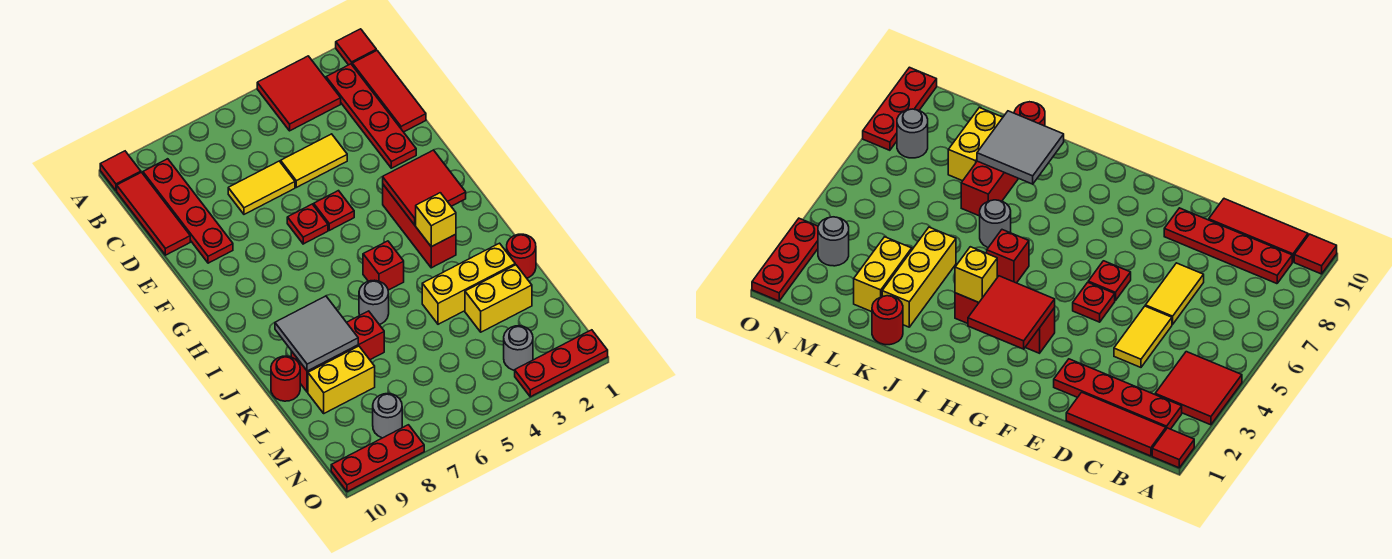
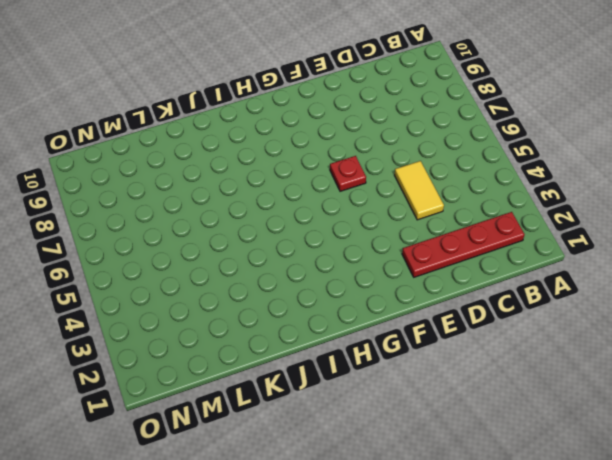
none -> red tile A1 level 1
none -> red tile A3:B4 level 1
none -> red tile A10 level 1

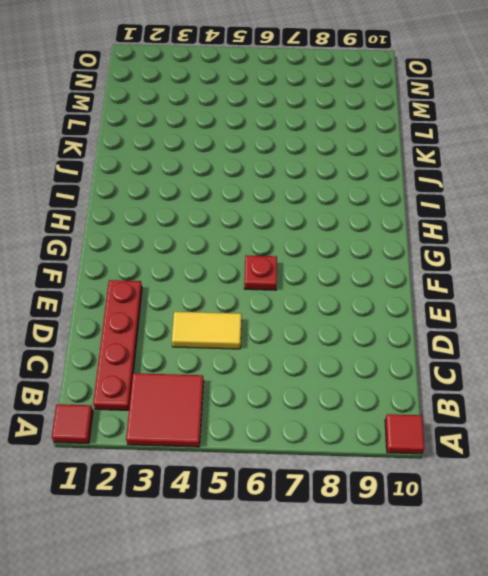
none -> red tile B1:D1 level 1
none -> red plate B9:E9 level 1
none -> red tile B10:D10 level 1

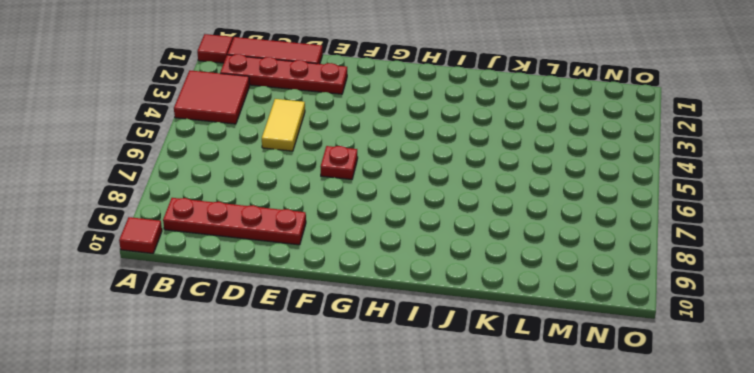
none -> red tile B10:D10 level 1
none -> yellow tile D6:D7 level 1
none -> red plate F5 level 1

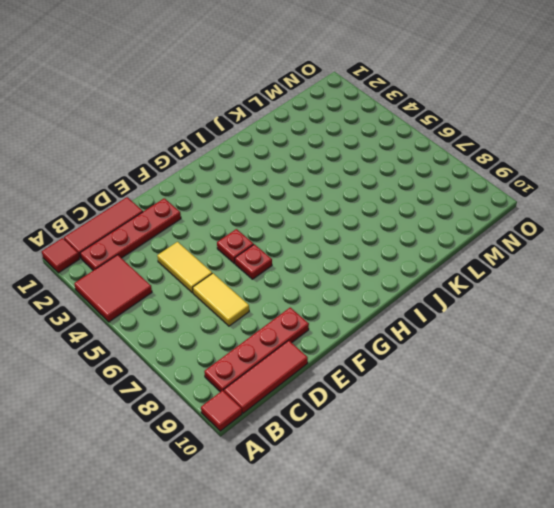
none -> red brick G3:I3 level 1
none -> red brick I5 level 1
none -> grey round brick J6 level 1

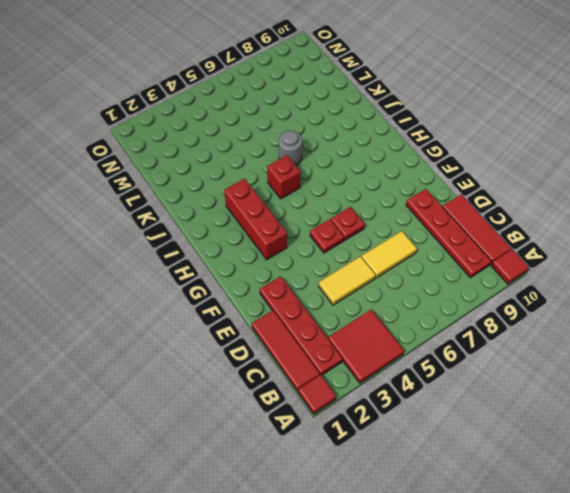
none -> red round brick K1 level 1
none -> yellow brick K2:K4 level 1
none -> red brick K7:K9 level 1

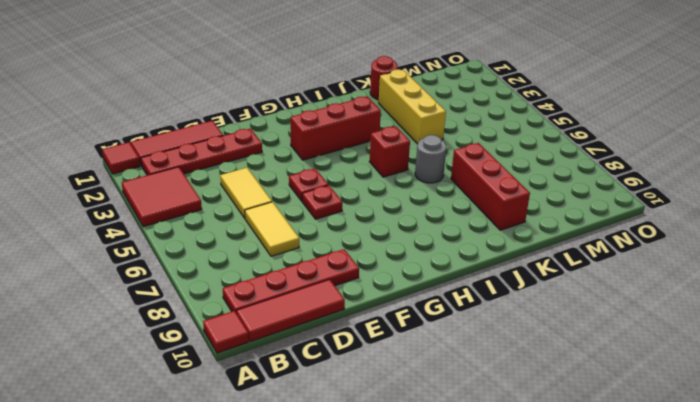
none -> red round brick K10 level 1
none -> yellow brick L2:L3 level 1
none -> yellow brick L8:L9 level 1

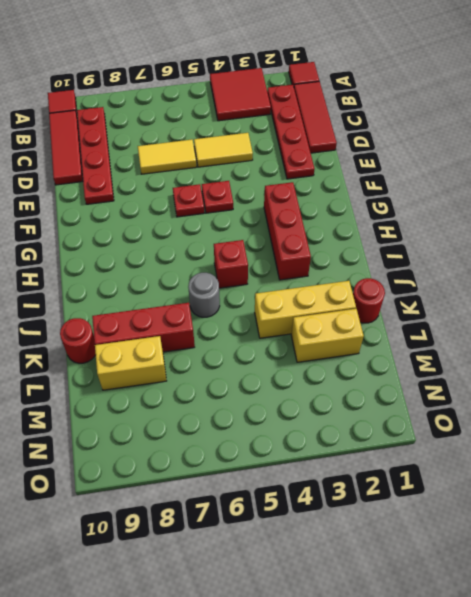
none -> grey round brick N3 level 1
none -> grey round brick N8 level 1
none -> red plate O1:O3 level 1

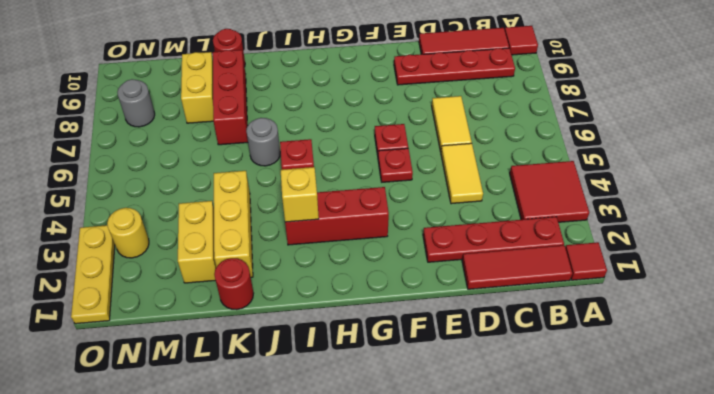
yellow round brick N3 level 1 -> grey round brick N3 level 1
yellow plate O1:O3 level 1 -> red plate O1:O3 level 1
none -> red plate O8:O10 level 1
none -> red tile G2:H3 level 2
none -> grey tile J8:K9 level 2

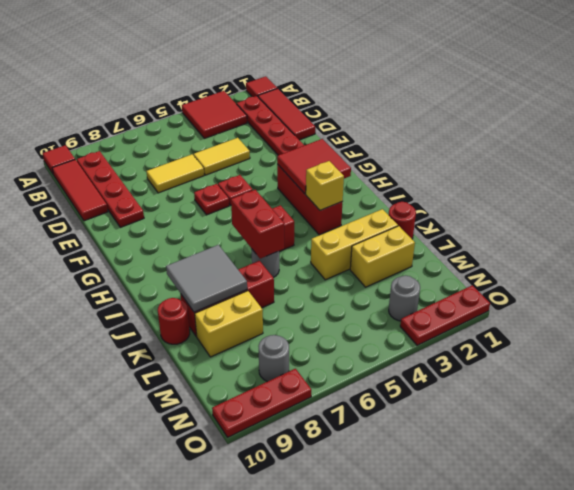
red brick I6:J6 level 2 -> none

